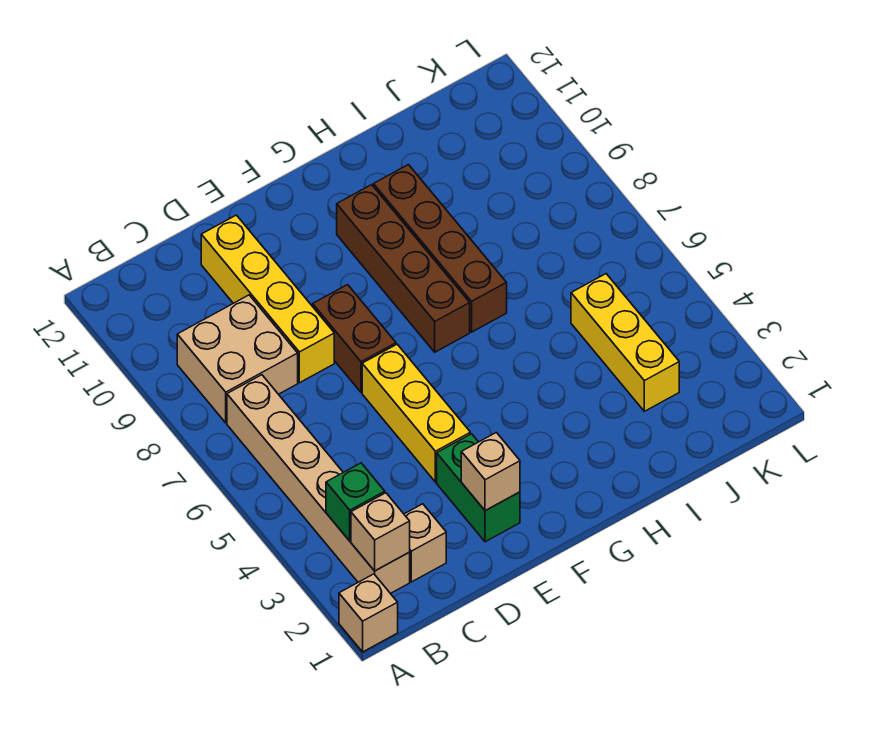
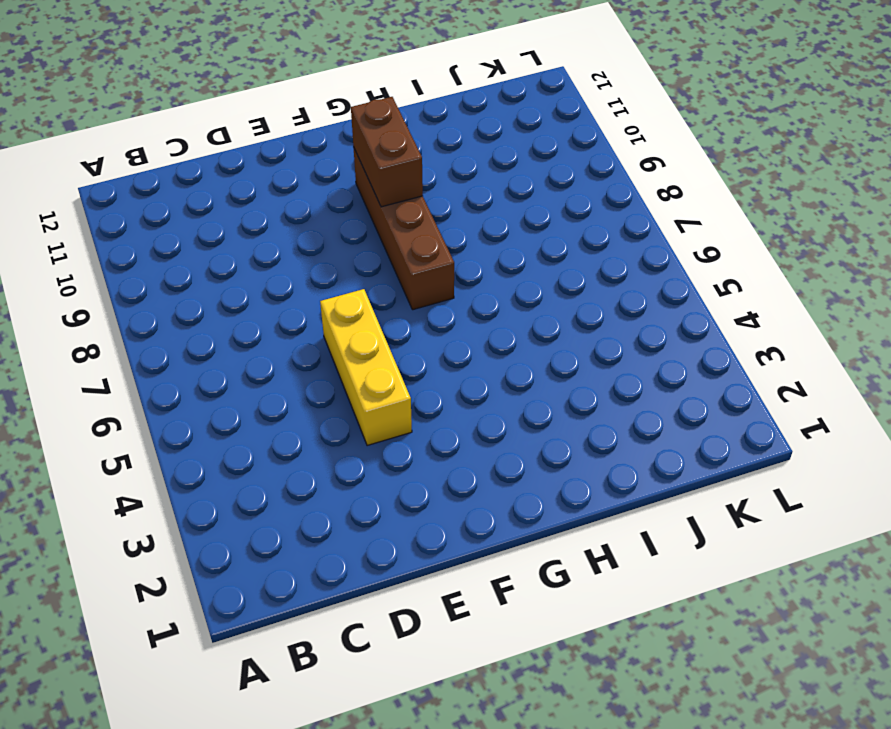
brown brick G9:G10 level 2 -> brown brick E7:E8 level 1
none -> tan brick A1 level 1
none -> tan brick B2:B7 level 1
none -> tan brick B8:C9 level 1

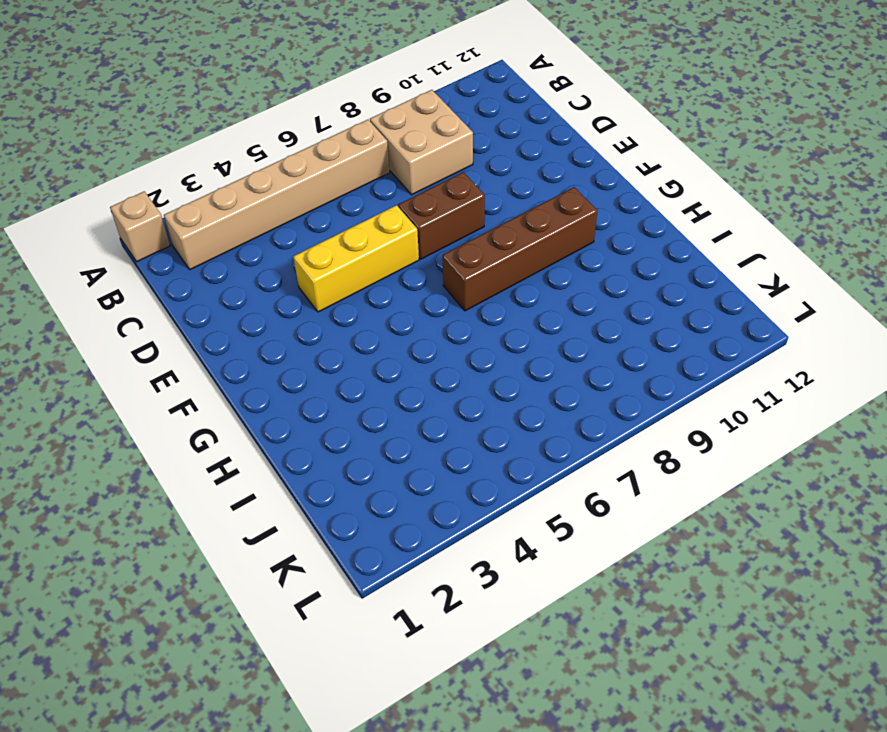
none -> tan brick C2 level 1
none -> yellow brick D8:D11 level 1
none -> green brick E2:E3 level 1

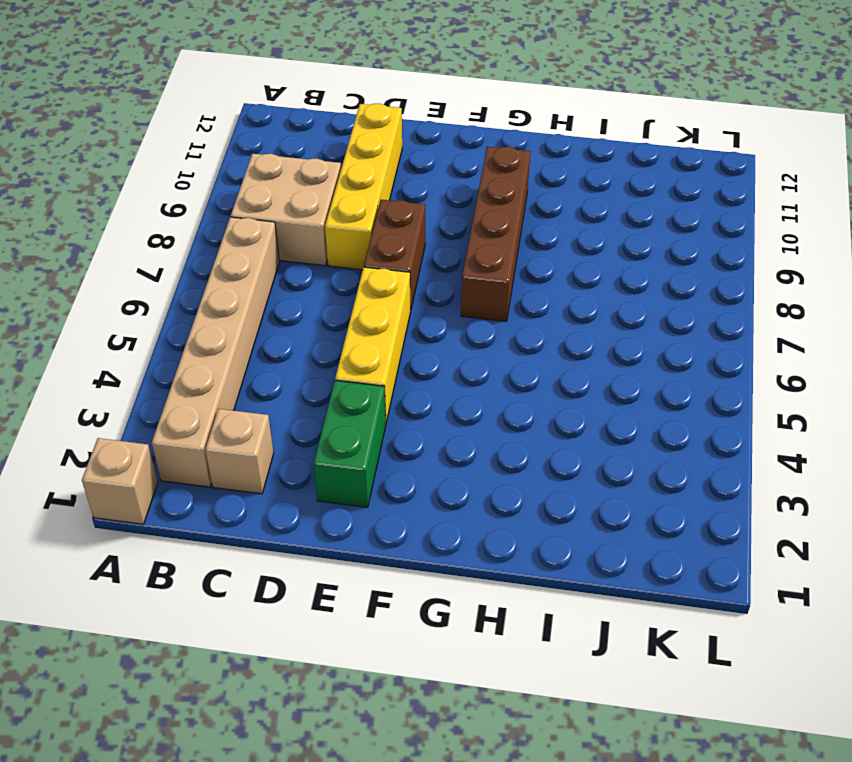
none -> brown brick H7:H10 level 1
none -> yellow brick J3:J5 level 1
none -> tan brick B2 level 2

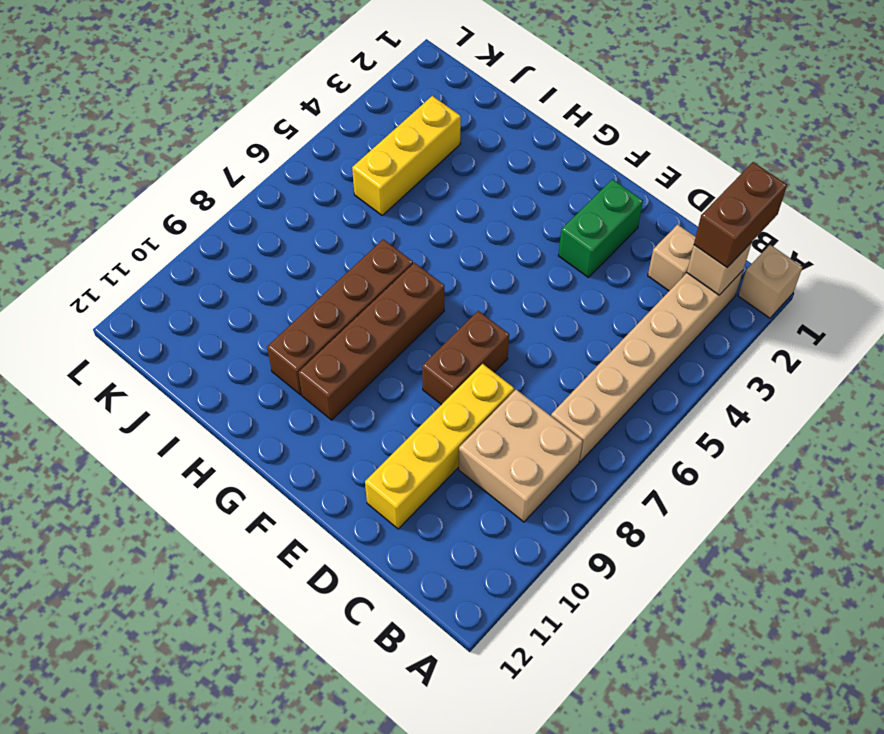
brown brick B1:B2 level 3 -> none
none -> yellow brick E4:E6 level 1
none -> green brick B3 level 2
none -> tan brick E2 level 2

